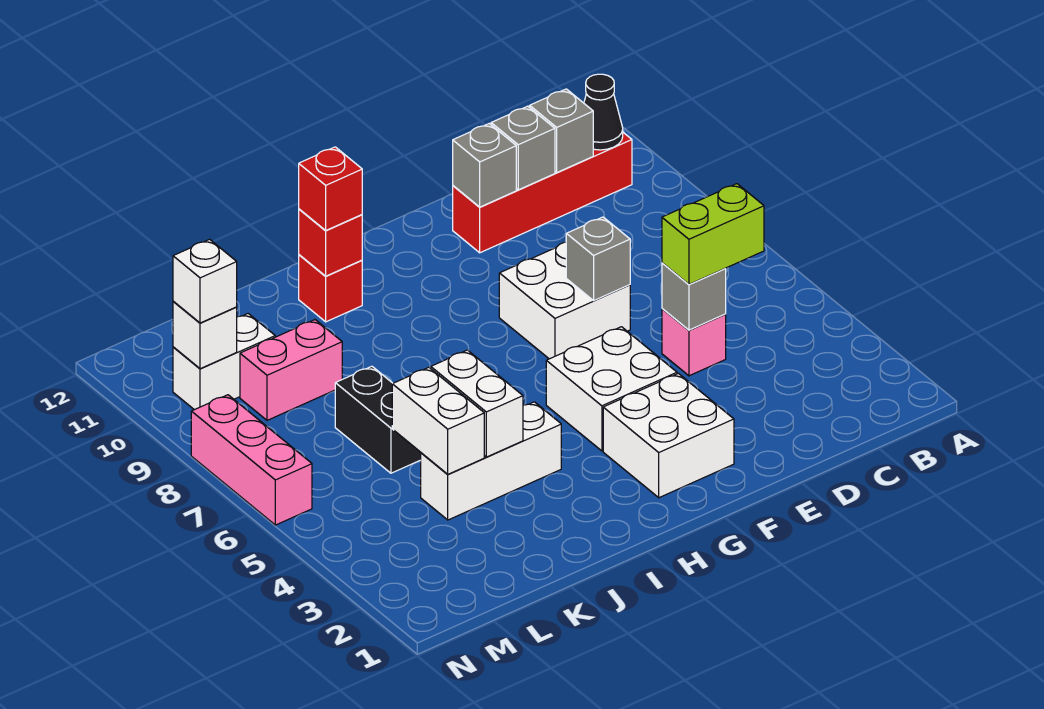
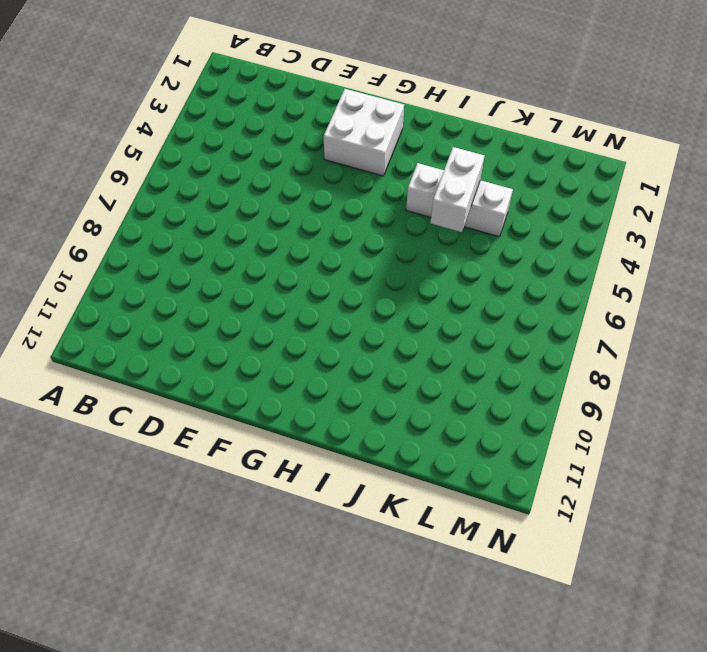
none -> red brick B11:E11 level 1
none -> pink brick D5 level 1
none -> white brick E7:F8 level 1

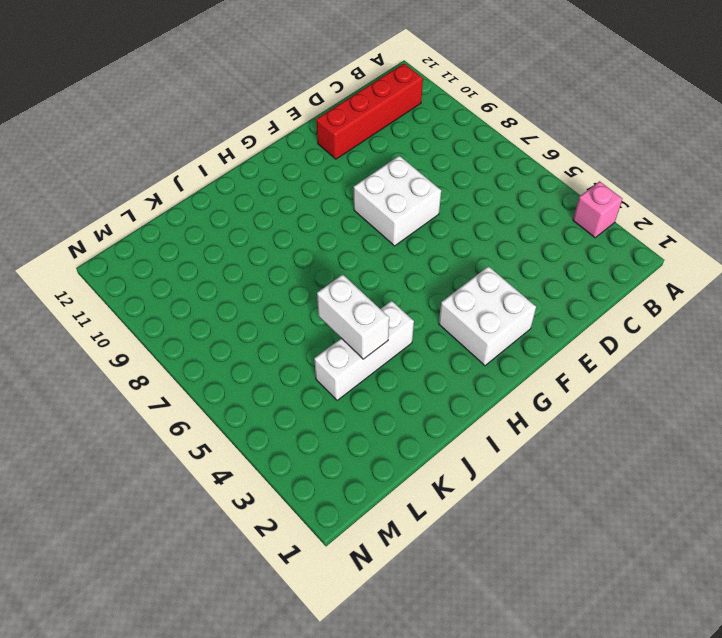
pink brick A3 level 1 -> pink brick D5 level 1
none -> white brick F4:G5 level 1
none -> red brick I11 level 1
none -> black brick K6:K7 level 1

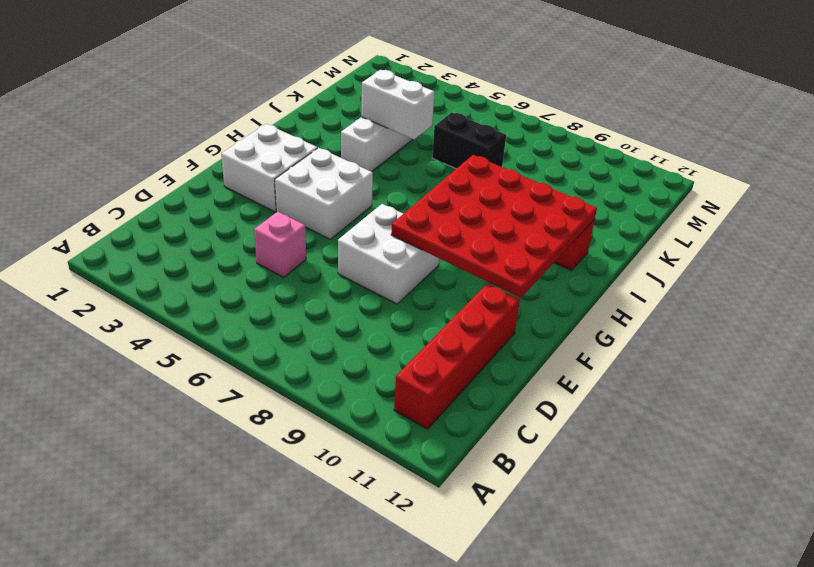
red plate F8:I11 level 2 -> red brick I11 level 2
none -> pink brick K9:L9 level 1
none -> white brick L10:M10 level 1
none -> pink brick N6:N8 level 1

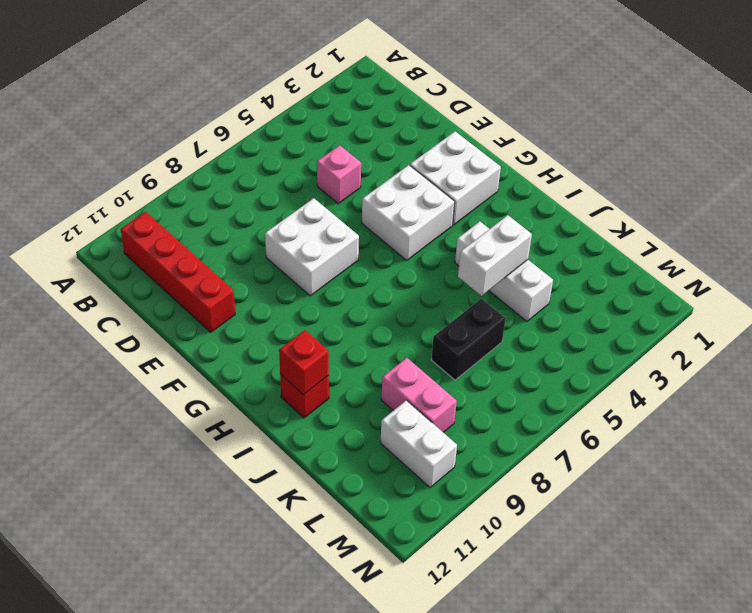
none -> pink brick N6:N8 level 1
none -> black cone B11 level 2
none -> grey brick C11 level 2

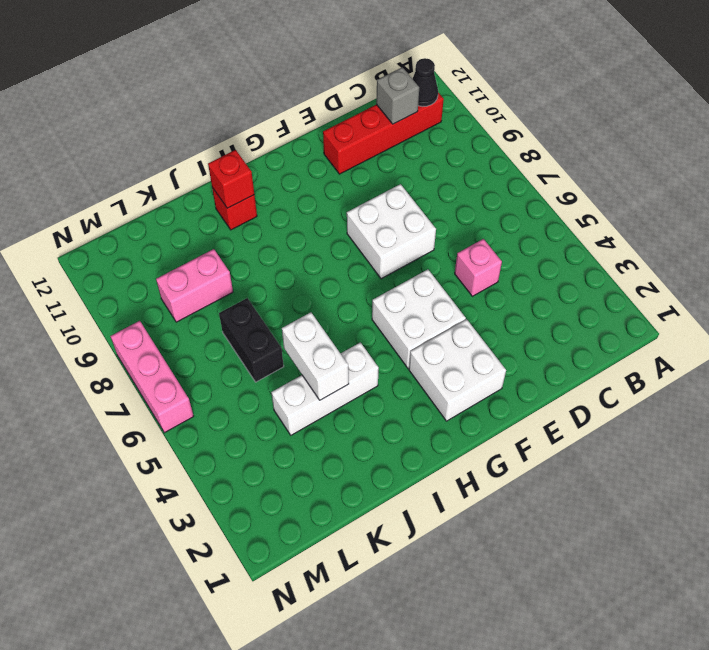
none -> white brick L10:M10 level 1
none -> grey brick D5 level 2
none -> grey brick D11 level 2

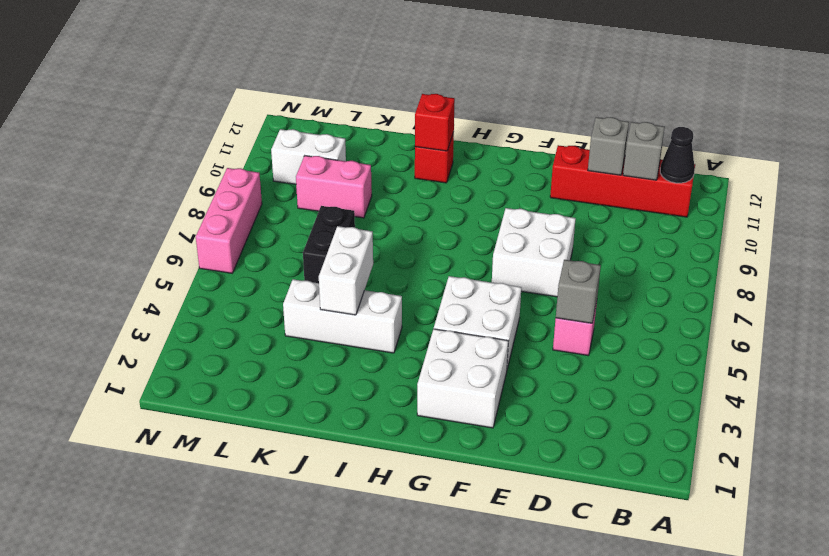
none -> grey brick E7 level 2
none -> grey brick E11 level 2
none -> white brick K4:K5 level 2

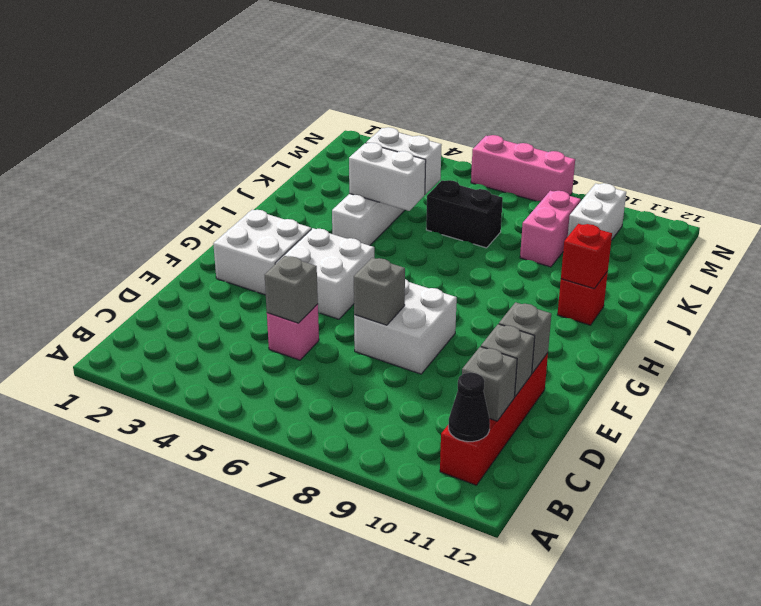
none -> white brick M10 level 2
none -> lime brick C5:D5 level 3
none -> red brick I11 level 3

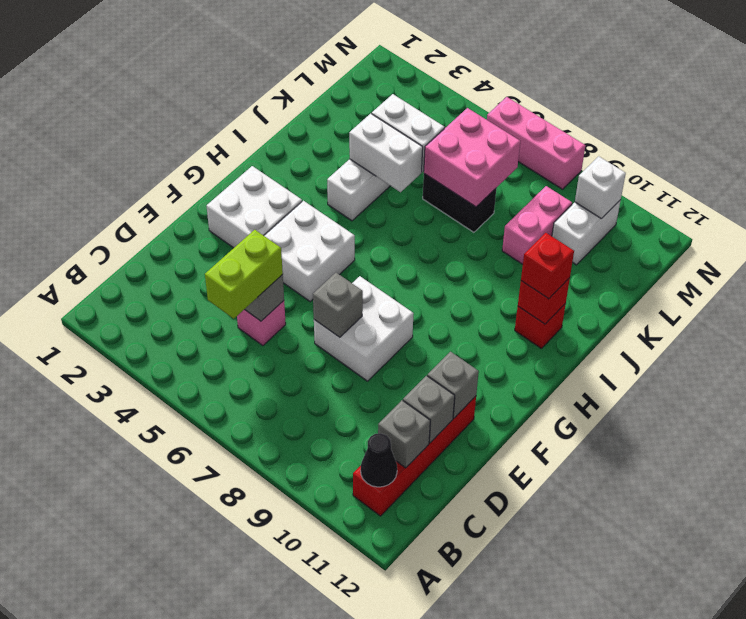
pink brick K6:L7 level 2 -> none
none -> white brick M10 level 3

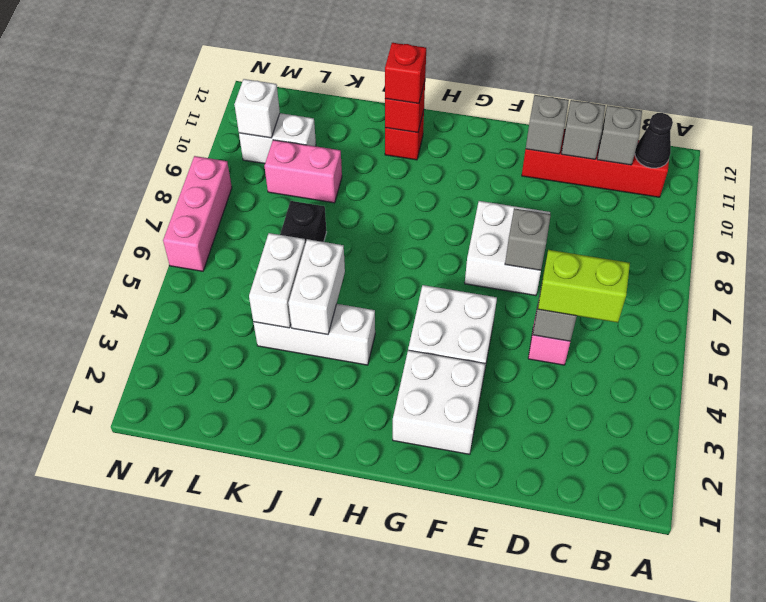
none -> white brick M10 level 3

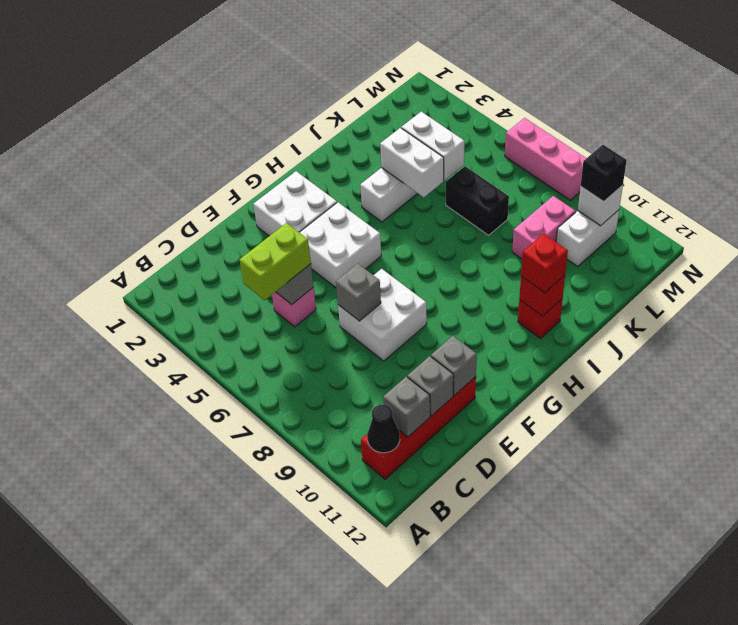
black brick M10 level 3 -> white brick M10 level 3

